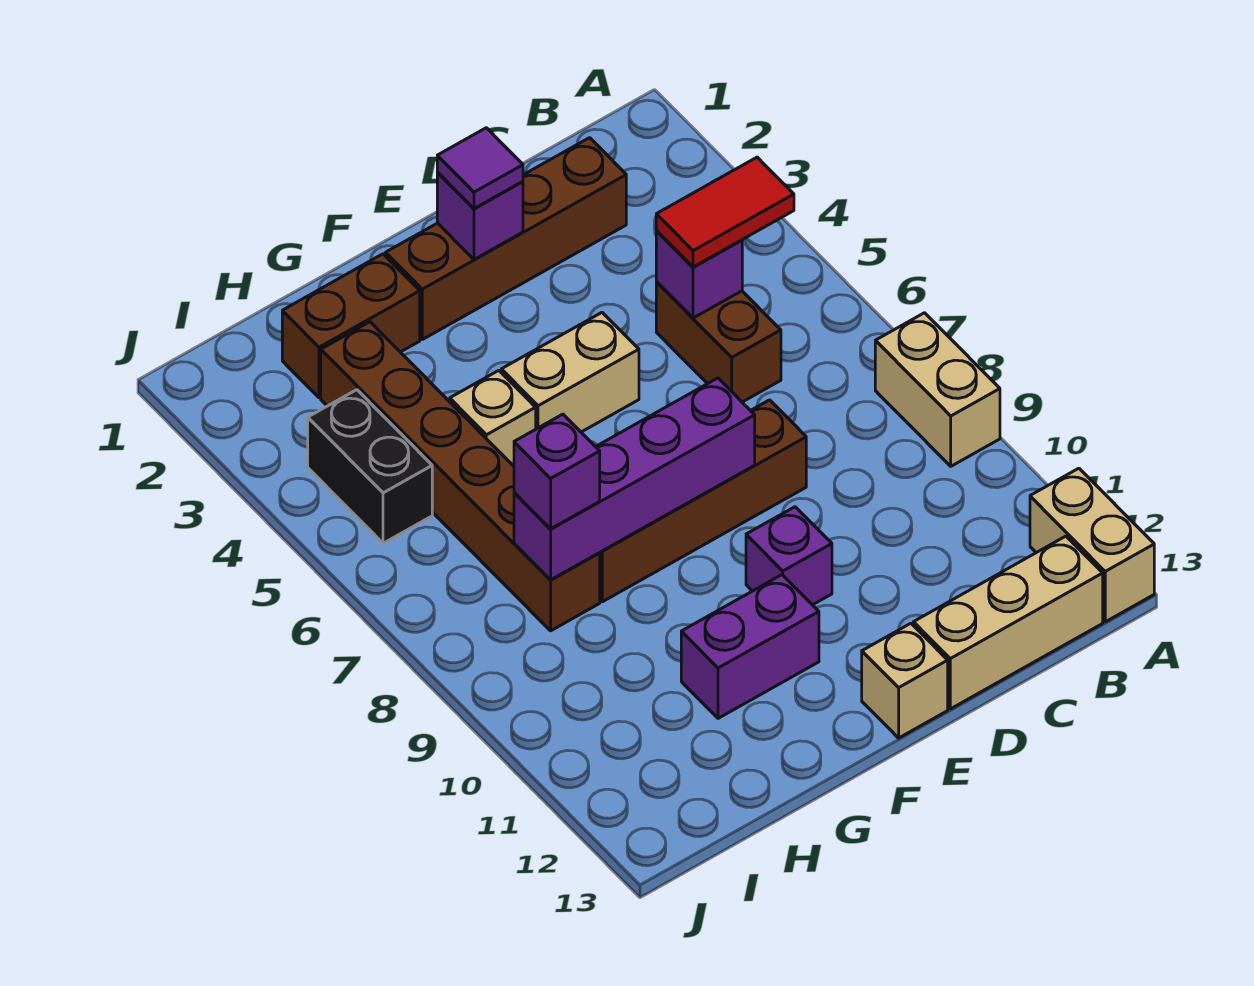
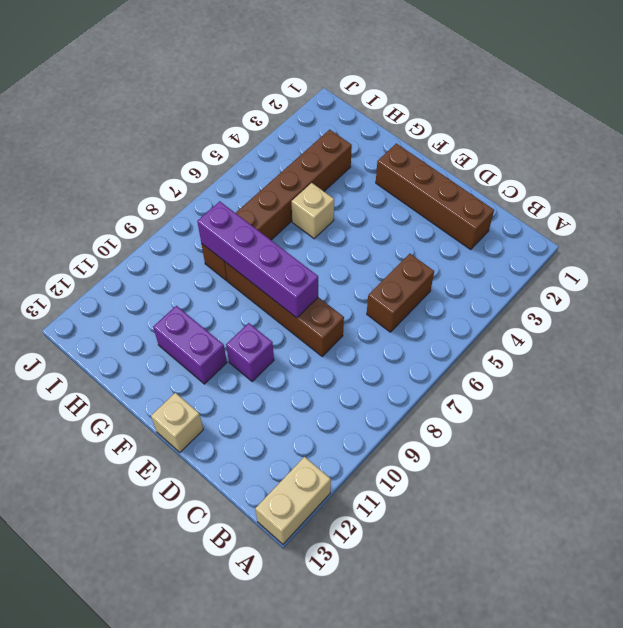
none -> tan brick A8:A9 level 1
none -> tan brick B13:D13 level 1
none -> tan brick E5:F5 level 1

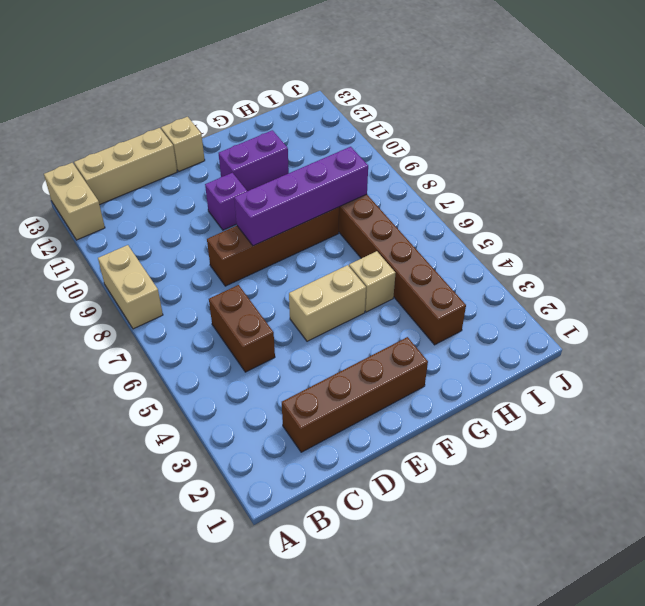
none -> brown brick G2:H2 level 1
none -> black brick I4:I5 level 1
none -> purple brick C5 level 2

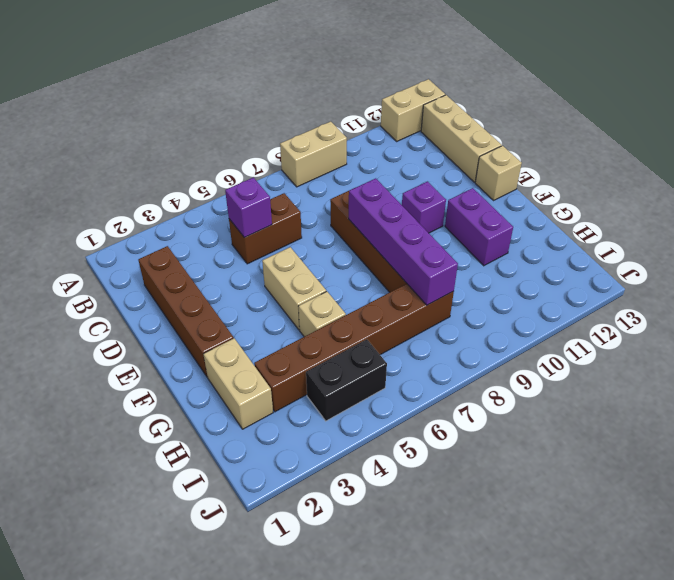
tan brick G2:H2 level 1 -> brown brick G2:H2 level 1
none -> purple brick E2 level 2
none -> red tile B5:C5 level 3
none -> purple tile E2 level 3

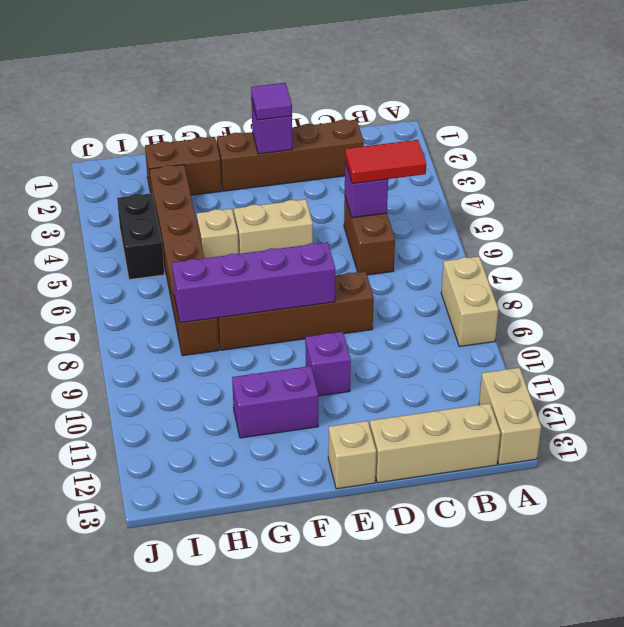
none -> purple brick H8 level 3

